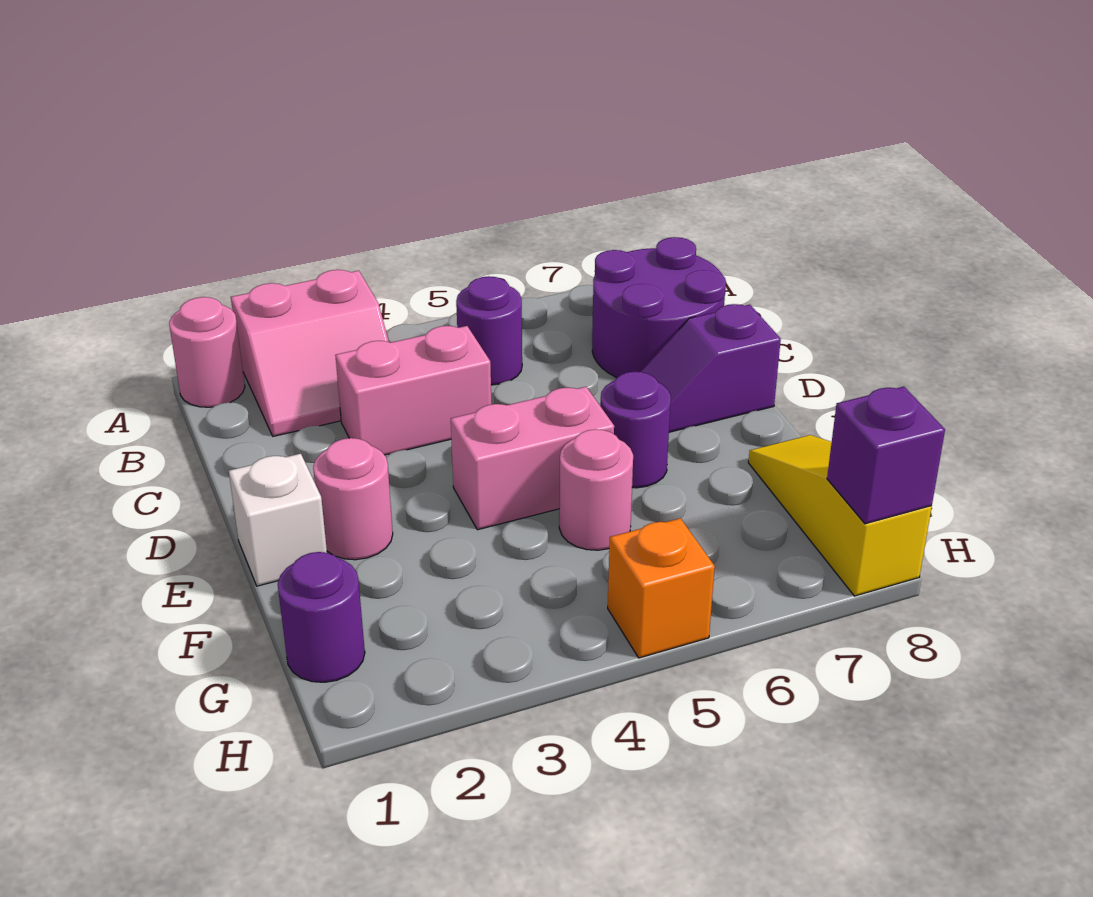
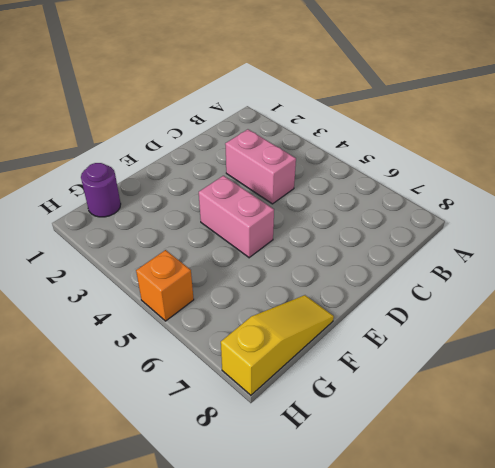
none -> pink round brick A1 level 1
none -> pink slope A2:B3 level 1 top A
none -> purple round brick B5 level 1

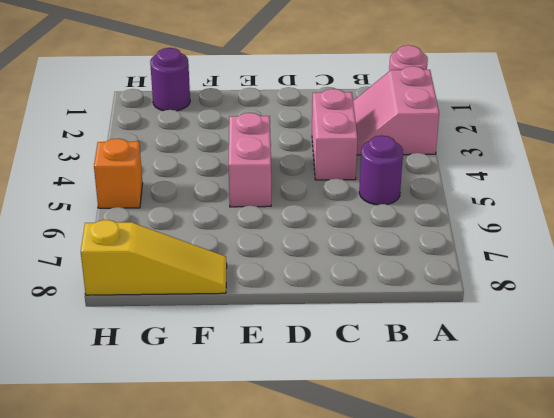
none -> purple round brick B7:C8 level 1
none -> purple slope D7:D8 level 1 top 8
none -> white brick E1 level 1

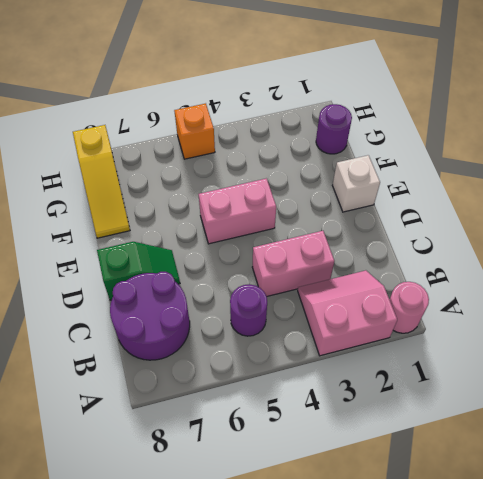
green slope D7:D8 level 1 top 8 -> purple slope D7:D8 level 1 top 8
none -> pink round brick E2 level 1
none -> purple round brick E6 level 1
none -> pink round brick F5 level 1

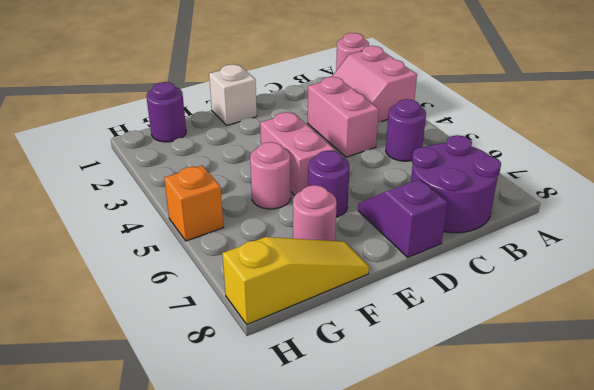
pink round brick F7 level 1 -> pink round brick E2 level 1
none -> purple brick H8 level 2

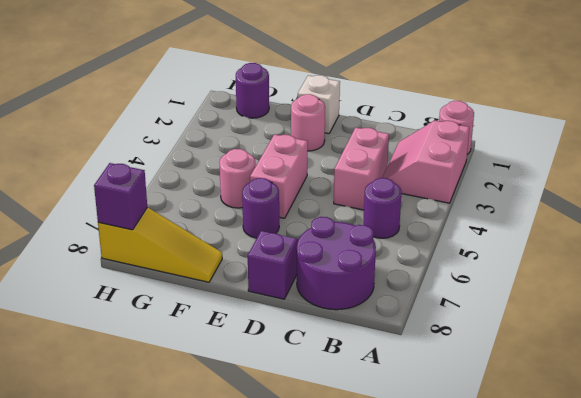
none -> orange brick H5 level 1

